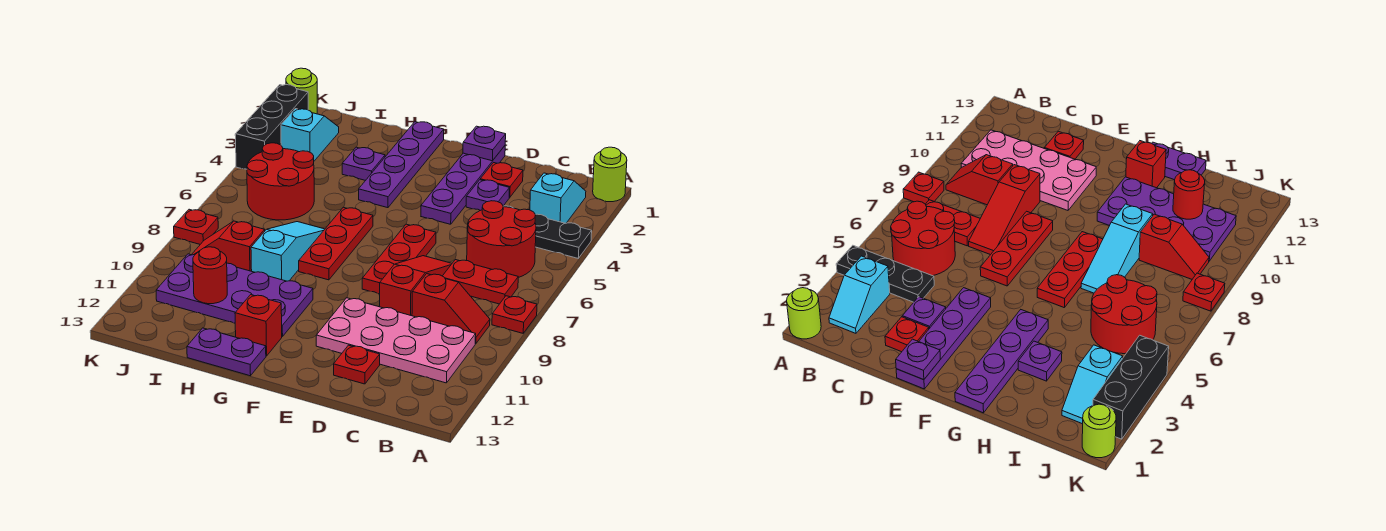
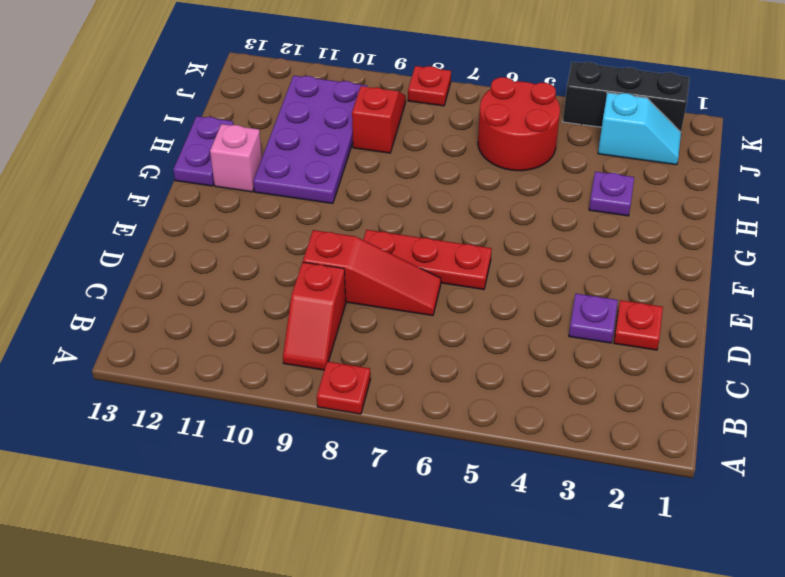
pink brick G12 level 1 -> red brick G12 level 1
none -> lime round brick A1 level 1
none -> black plate A4:C4 level 1
none -> cyan slope B2:B3 level 1 top 3

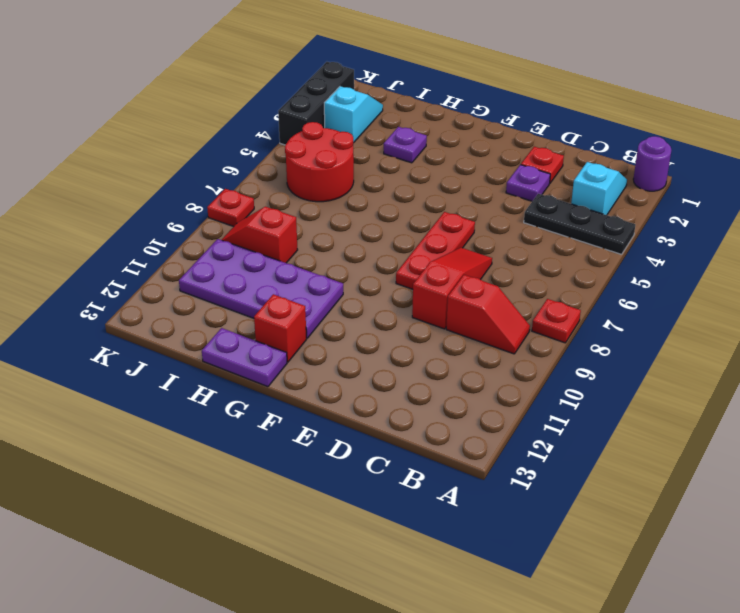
purple round brick A1 level 1 -> lime round brick A1 level 1
none -> red round brick B5:C6 level 1
none -> red plate B7:C7 level 1
none -> pink plate B10:E11 level 1

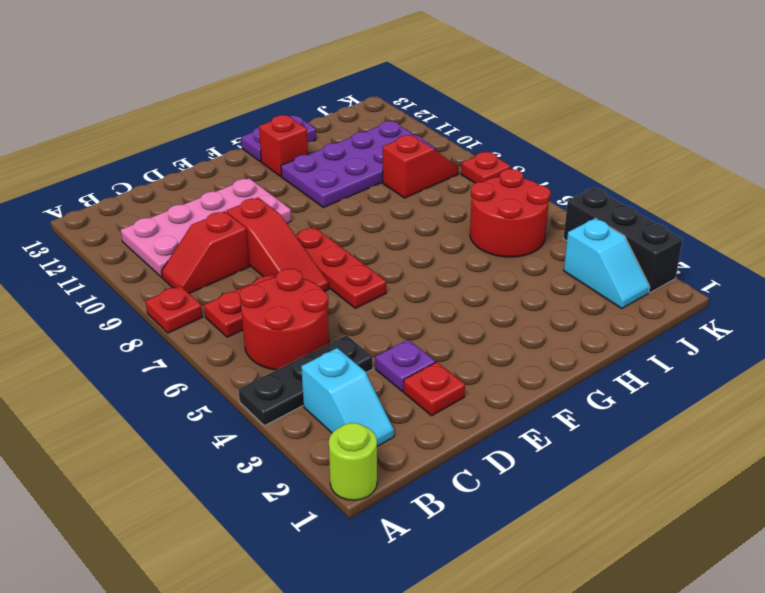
none -> red plate D12 level 1
none -> purple plate E1:E4 level 1
none -> purple plate G1:G4 level 1

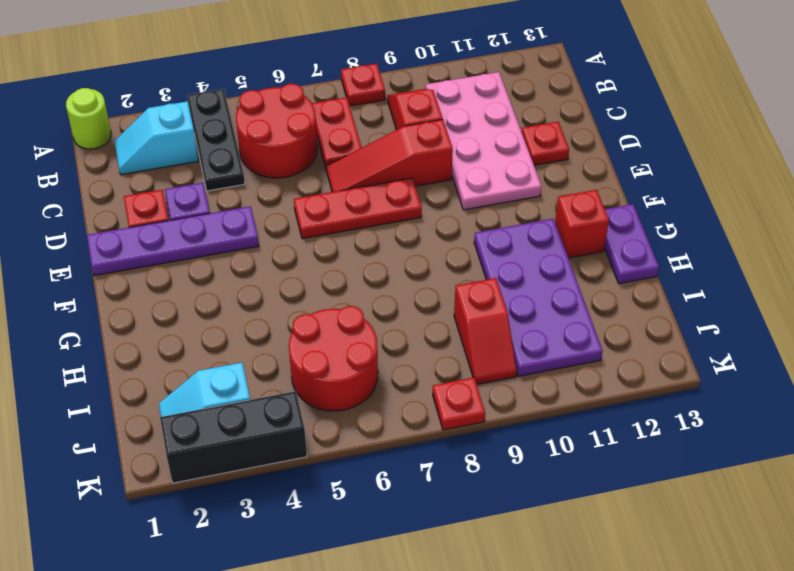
none -> purple plate G1:G4 level 1
none -> red plate G6:G8 level 1
none -> purple plate H3 level 1

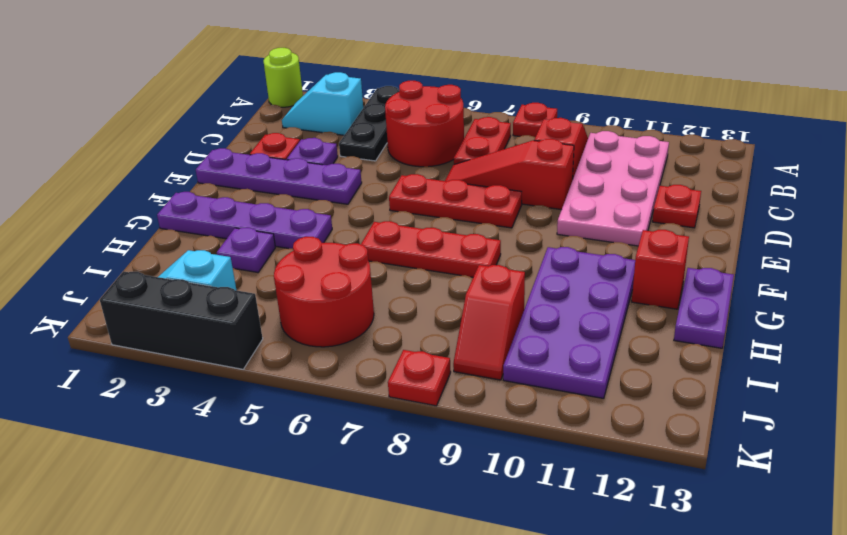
none -> cyan slope H7:H9 level 1 top 9
none -> lime round brick K1 level 1
none -> purple plate E1 level 2

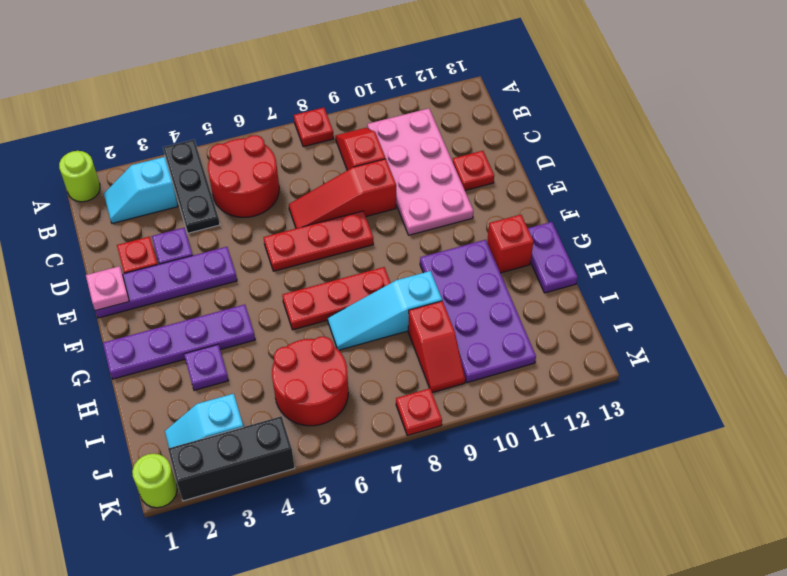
pink plate E1 level 2 -> purple plate E1 level 2
none -> red plate B7:C7 level 1
none -> red round brick I11 level 2

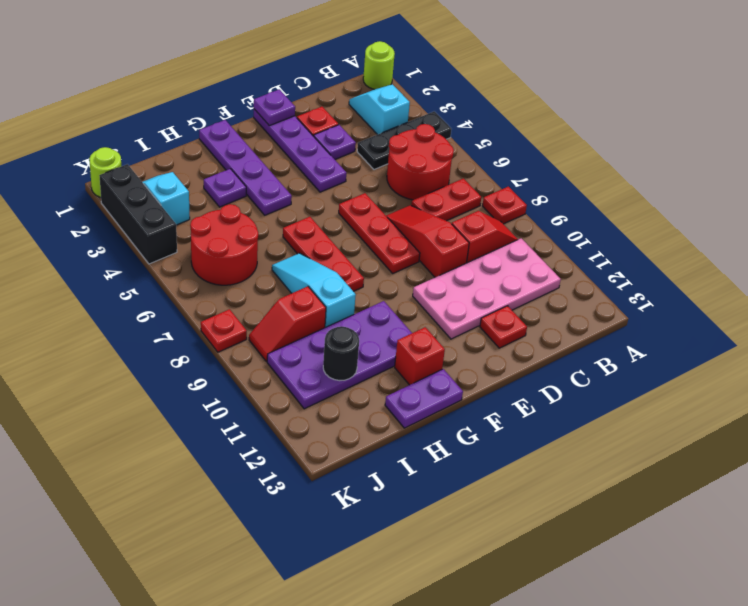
black round brick I11 level 2 -> red round brick I11 level 2

